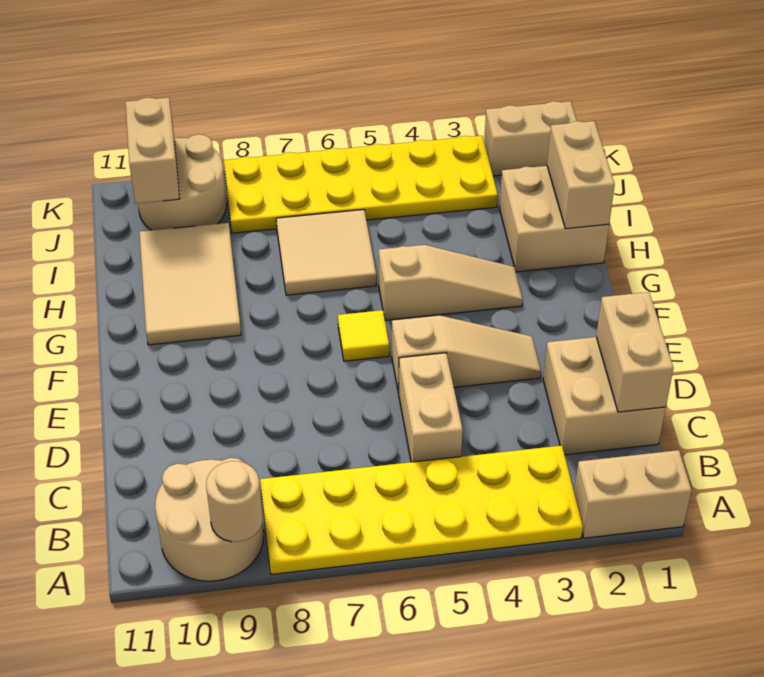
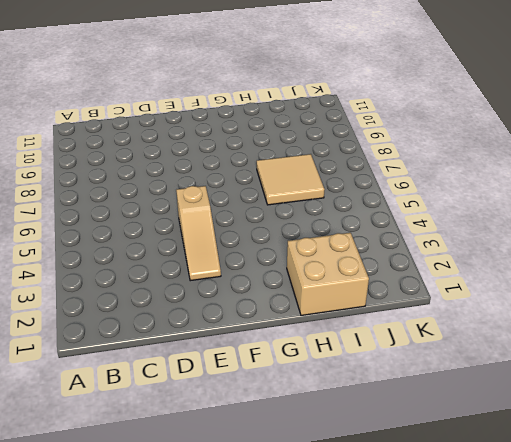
none -> tan brick A1:A2 level 1
none -> yellow plate A3:B8 level 1
none -> tan round brick A9:B10 level 1

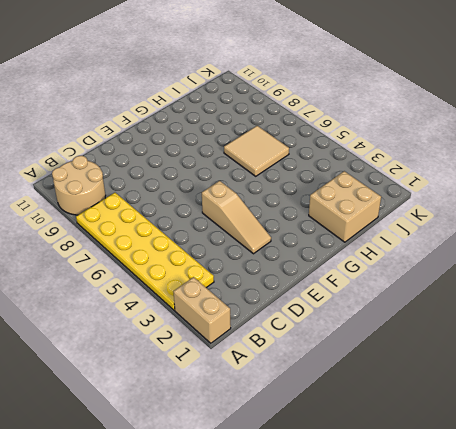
none -> tan brick C1:D2 level 1
none -> tan brick C5:D5 level 1
none -> yellow tile F6 level 1

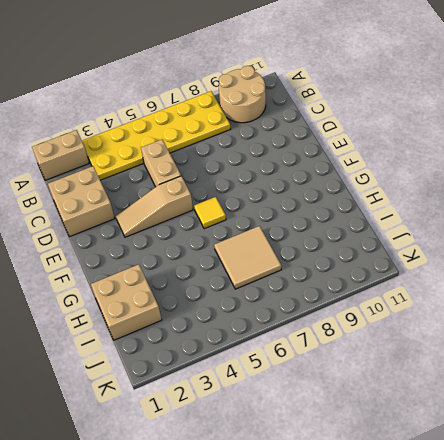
none -> tan slope G3:G5 level 1 top 5
none -> tan tile G9:I10 level 1
none -> yellow plate J3:K8 level 1

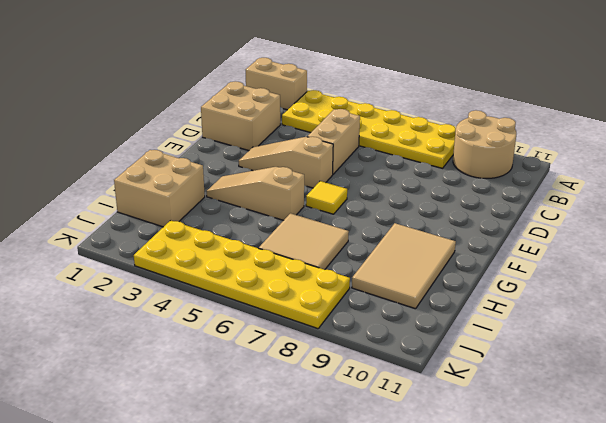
none -> tan round brick J9:K10 level 1
none -> tan brick K1:K2 level 1
none -> tan round brick A9 level 2

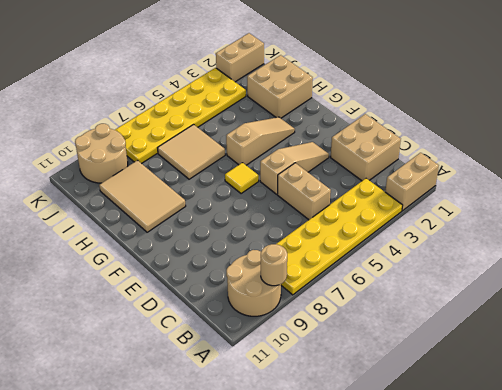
none -> tan brick C1:D1 level 2
none -> tan brick H1:I1 level 2
none -> tan brick J10:K10 level 2

